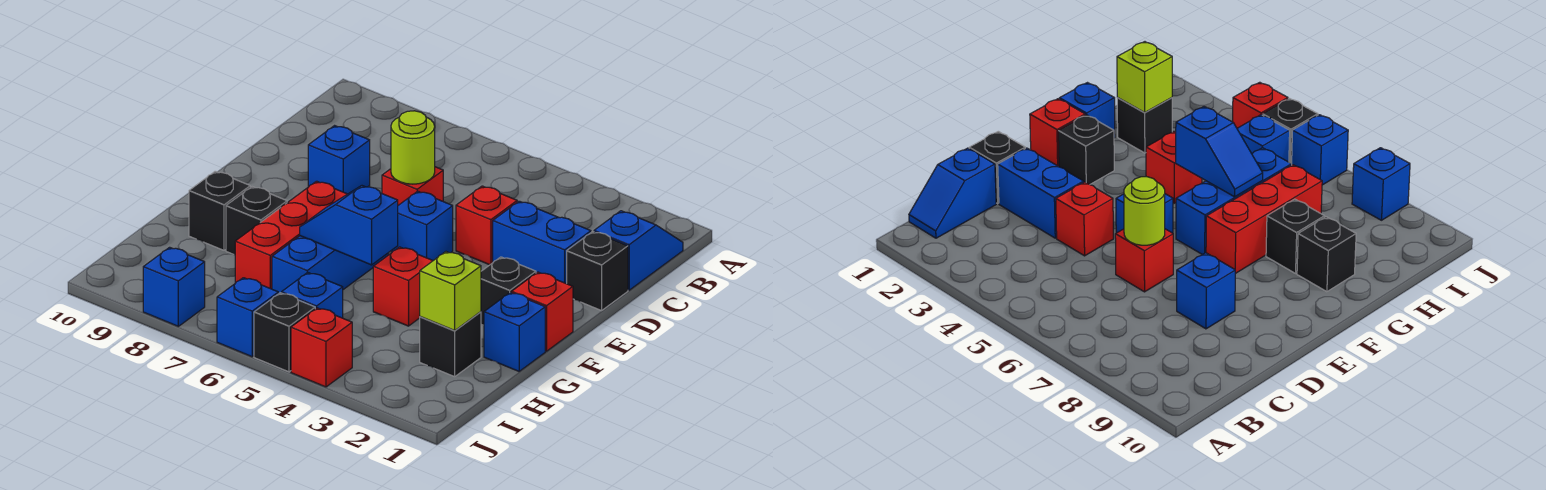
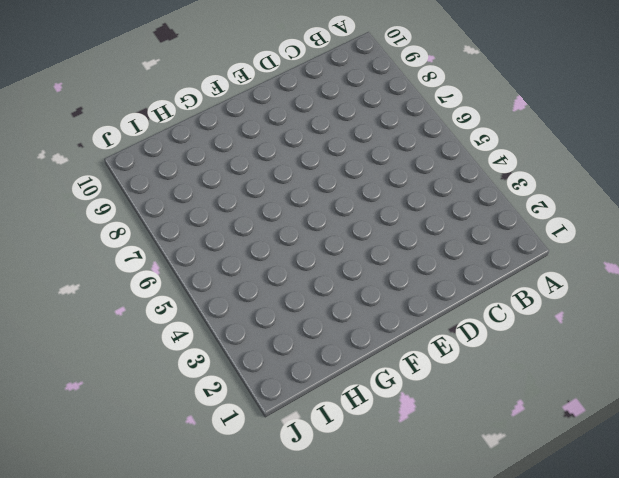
none -> blue slope B1:C1 level 1 top C
none -> black brick D1 level 1
none -> blue brick D2:D3 level 1

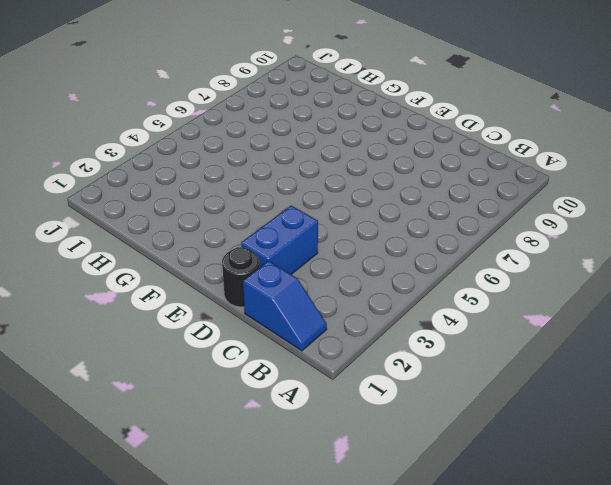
black round brick D1 level 1 -> black brick D1 level 1
none -> red brick D4 level 1
none -> red brick D6 level 1
none -> blue brick D8 level 1

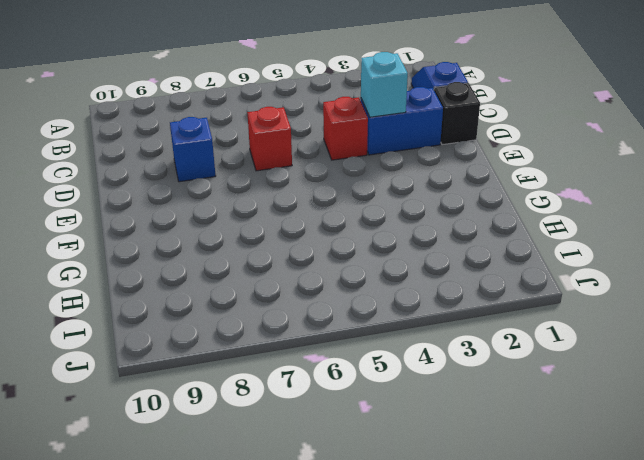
cyan brick D3 level 2 -> none
none -> blue brick E5 level 1
none -> red brick F1 level 1
none -> black brick F2 level 1

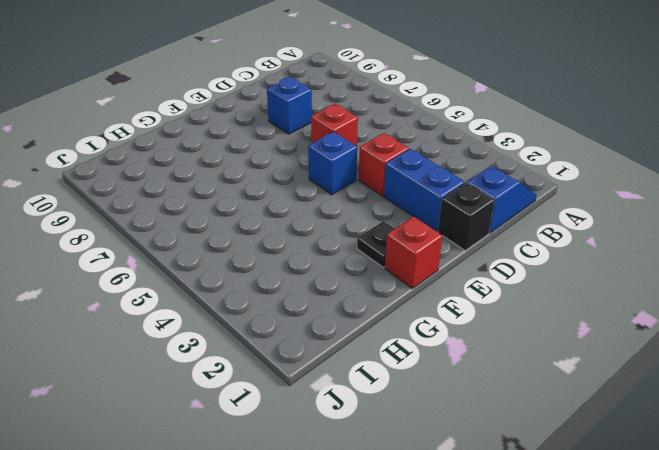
black plate F2 level 1 -> black brick F2 level 1
none -> blue brick F6:H6 level 1
none -> red brick F7:H7 level 1
none -> blue brick G1 level 1

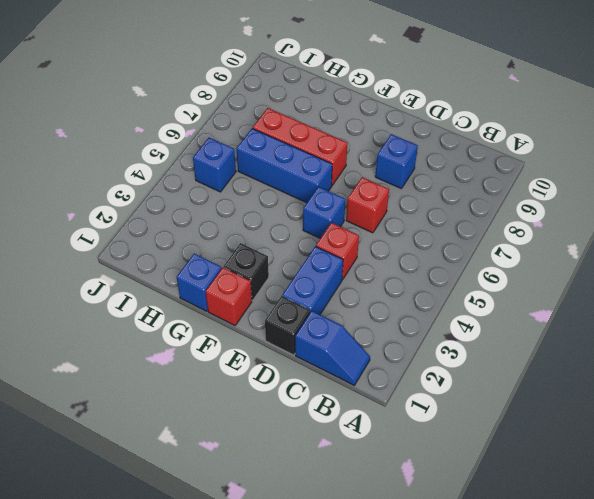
none -> red brick G4 level 1
none -> black brick G8 level 1
none -> black brick G9 level 1

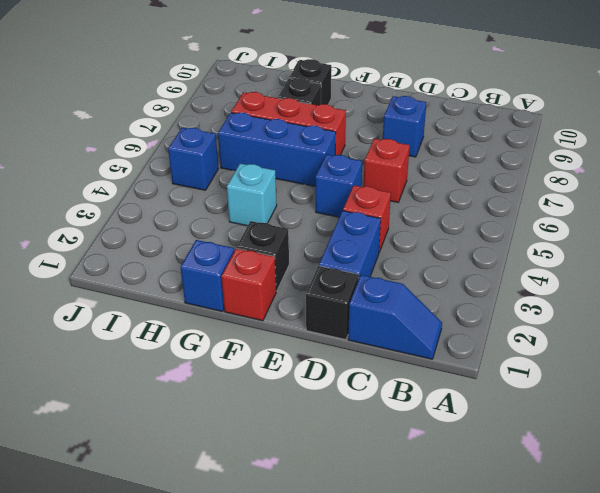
cyan brick G4 level 1 -> red brick G4 level 1
none -> black brick H2 level 1
none -> red brick J4 level 1
none -> black brick J5 level 1

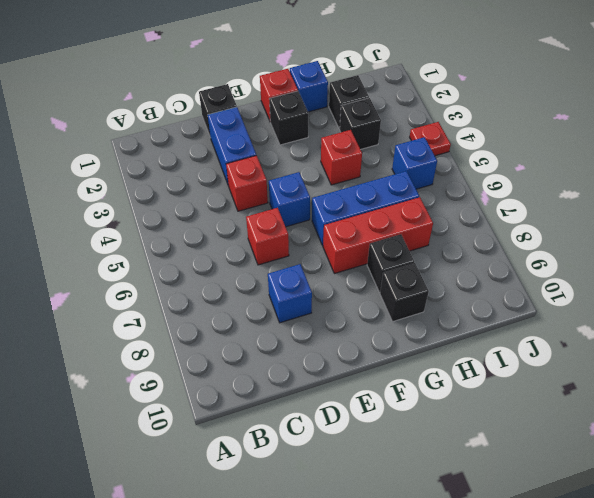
black brick H3 level 1 -> black brick J5 level 1
red plate J4 level 1 -> red brick J4 level 1
none -> blue slope B1:C1 level 1 top C
none -> blue brick J6 level 1
none -> blue brick J8 level 1

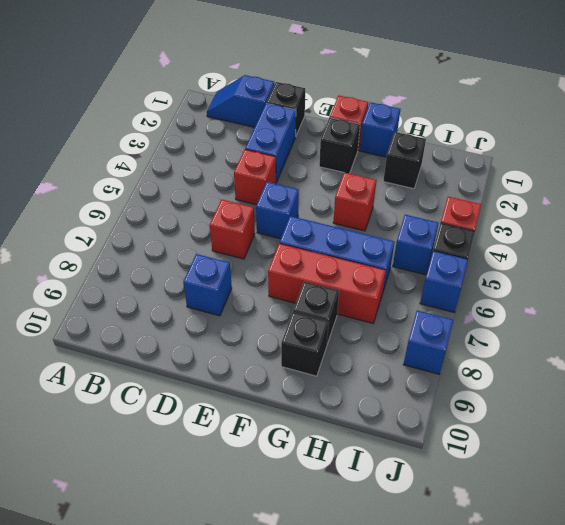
none -> lime round brick D6 level 2
none -> blue slope G5:G6 level 2 top 5
none -> lime brick H2 level 2

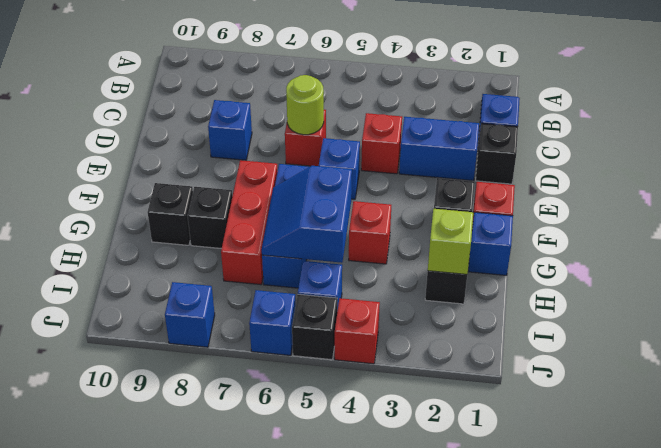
blue slope G5:H6 level 2 top 5 -> blue slope G5:G6 level 2 top 5

